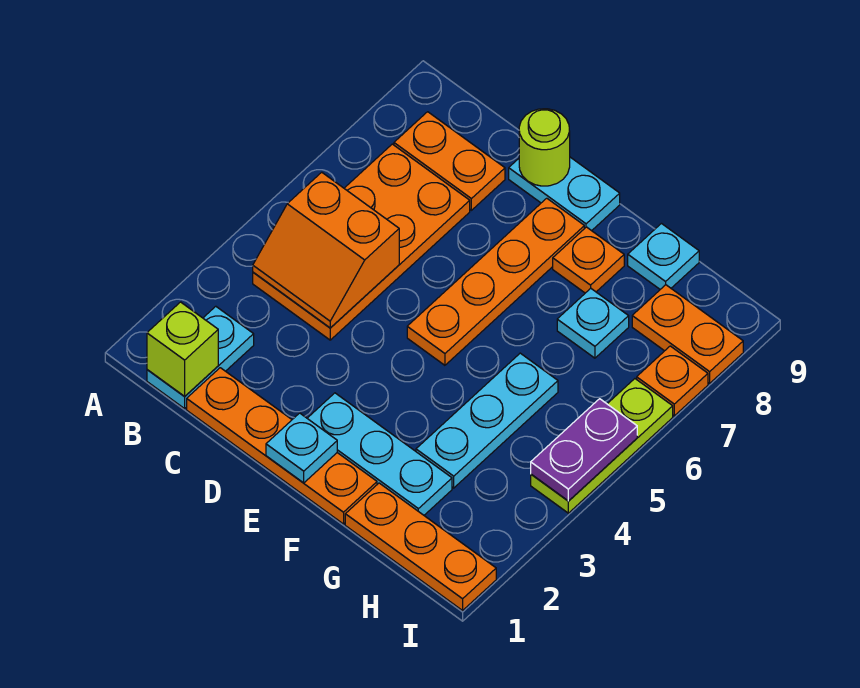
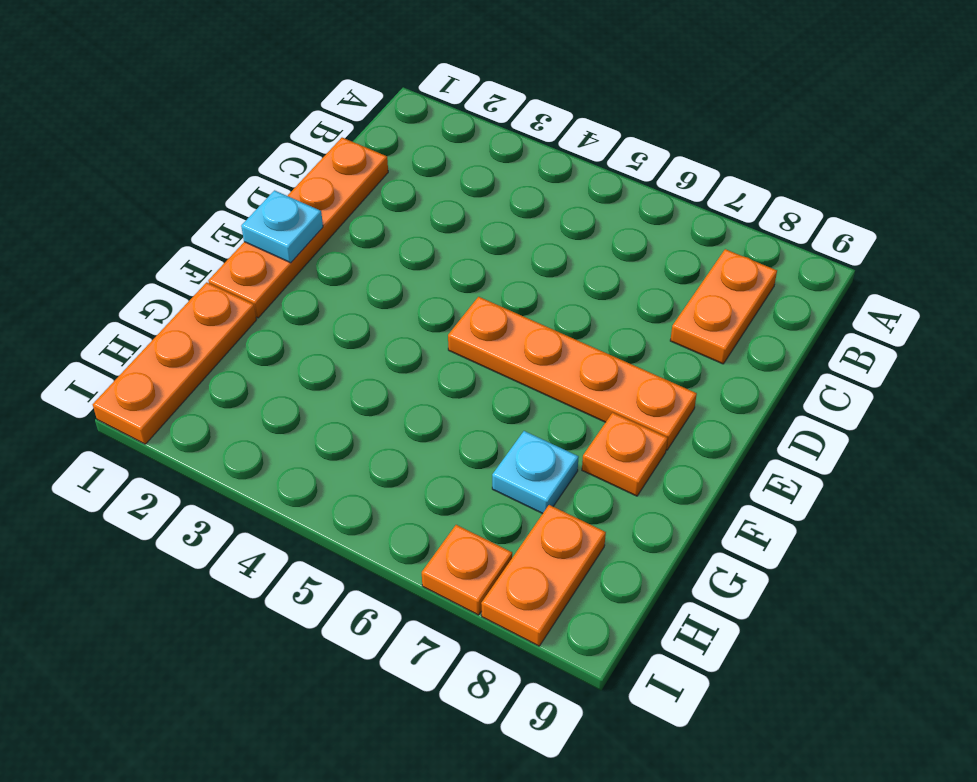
none -> cyan plate B1:B2 level 1
none -> orange plate B4:C7 level 1
none -> cyan plate D9:E9 level 1

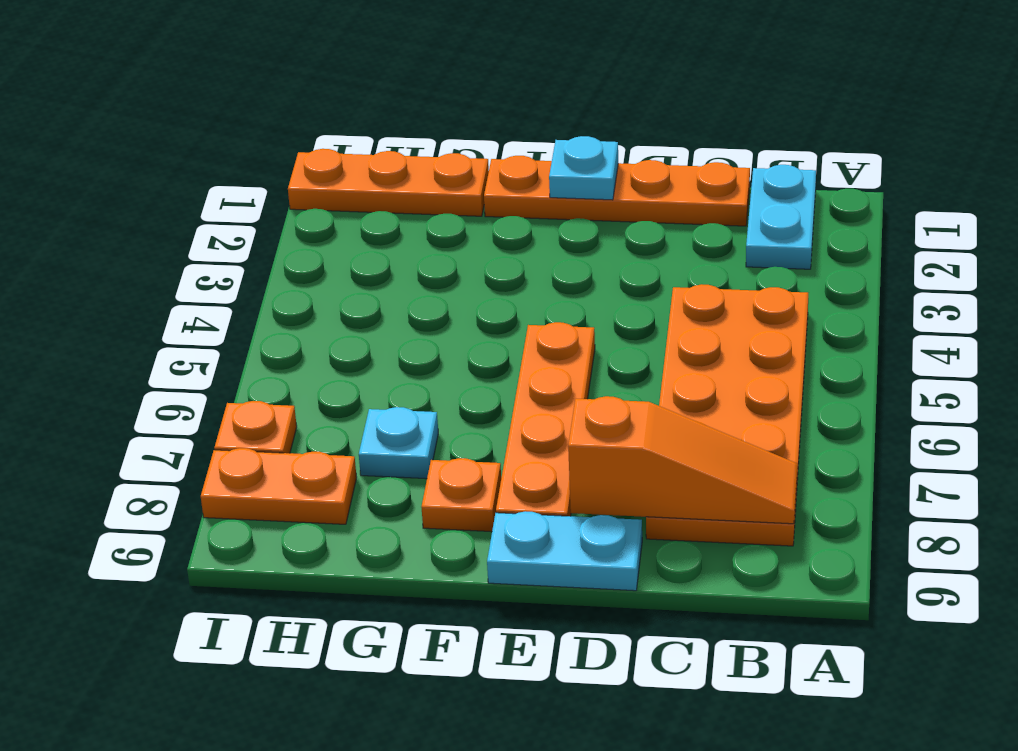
orange slope B8:D8 level 2 top D -> none
none -> cyan plate E2:G2 level 1
none -> cyan plate G3:G5 level 1
none -> cyan plate G9 level 1

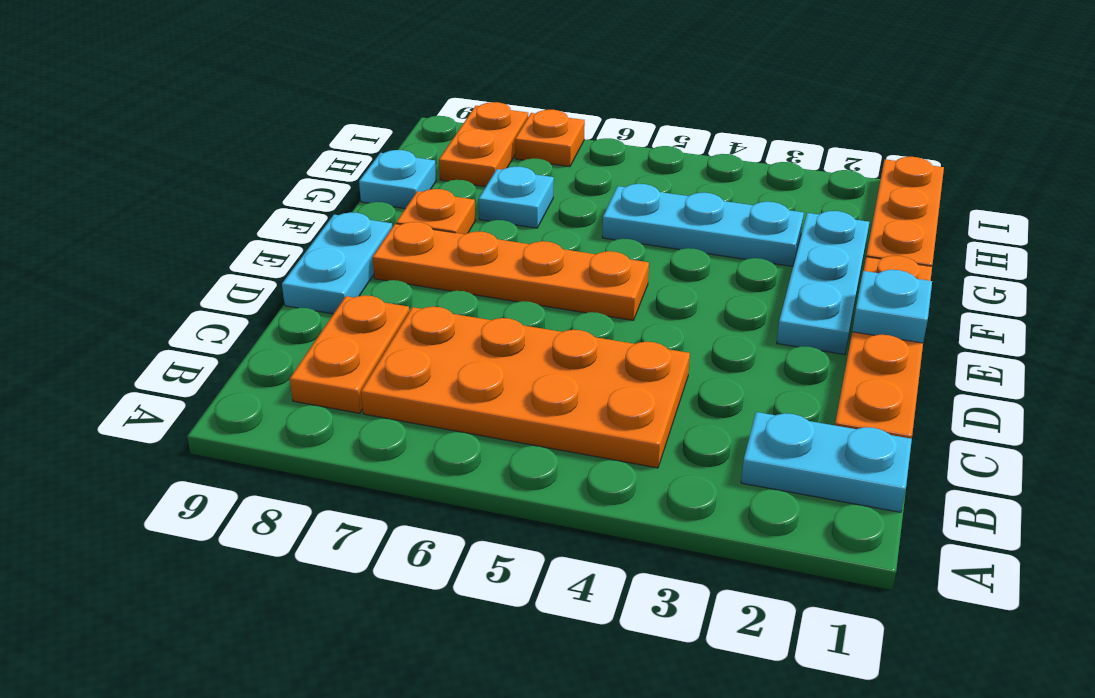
none -> lime plate I4:I6 level 1
none -> lime brick B1 level 2
none -> orange slope B4:C5 level 2 top 5

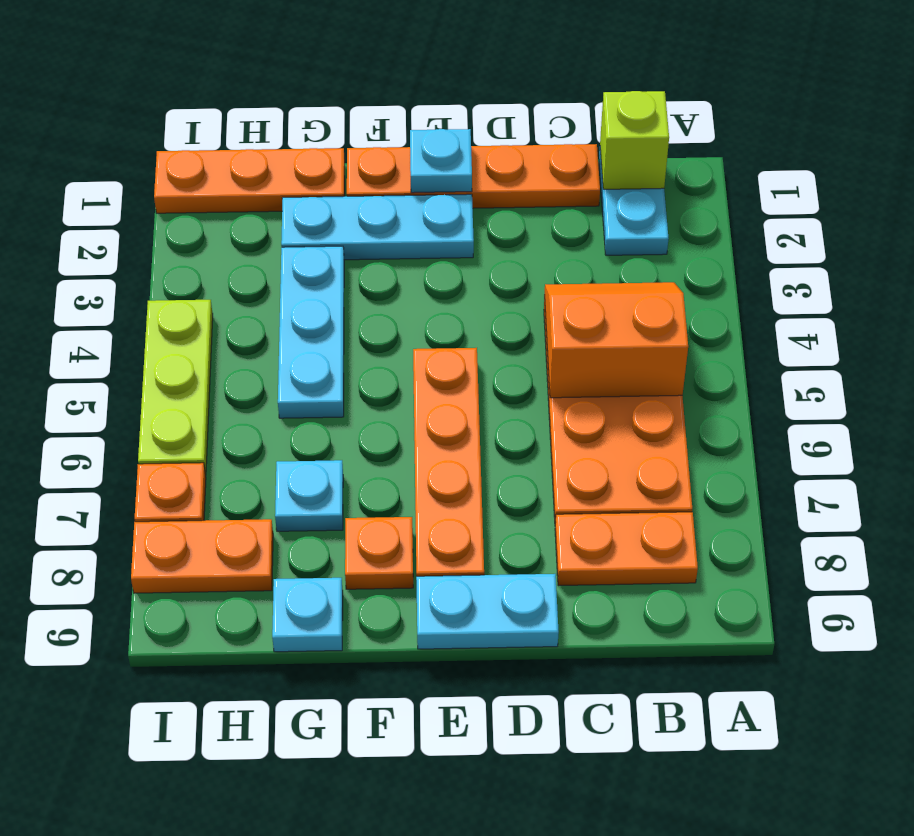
none -> lime round brick D9 level 2
none -> purple plate I4:I5 level 2

